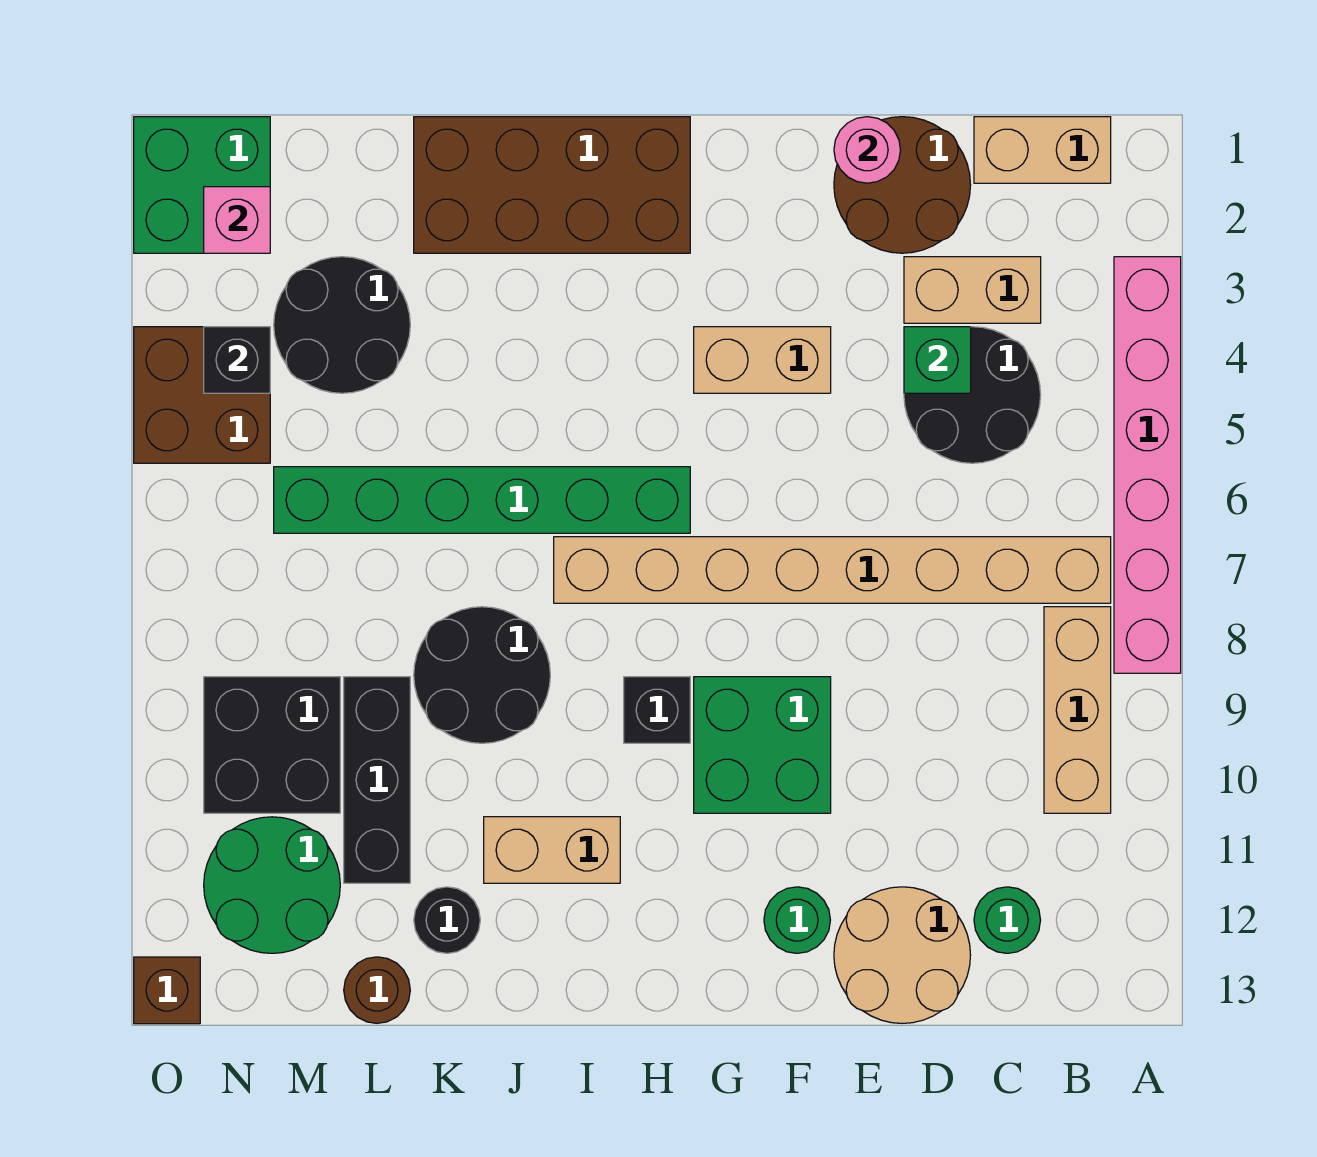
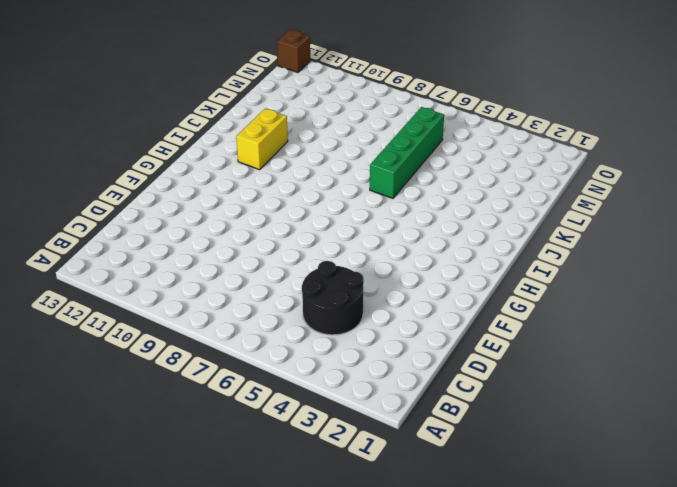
yellow brick I11:J11 level 1 -> tan brick I11:J11 level 1
green brick J6:M6 level 1 -> green brick H6:M6 level 1
none -> pink brick A3:A8 level 1
none -> tan brick B1:C1 level 1
none -> tan brick B7:I7 level 1
none -> tan brick B8:B10 level 1

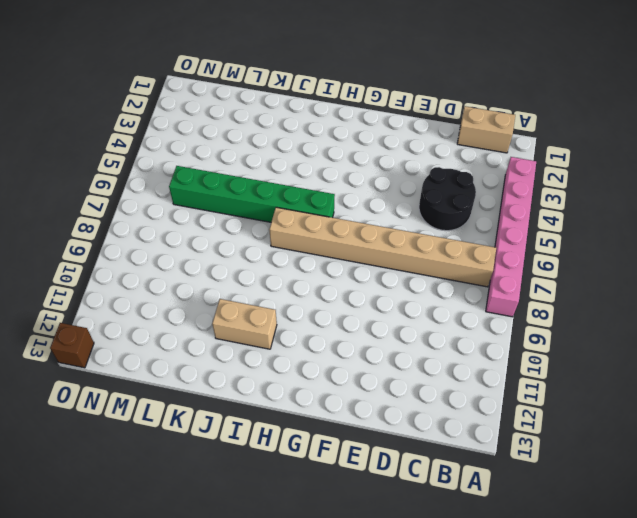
none -> tan brick B8:B10 level 1
none -> tan brick C3:D3 level 1
none -> green round brick C12 level 1
none -> brown round brick D1:E2 level 1

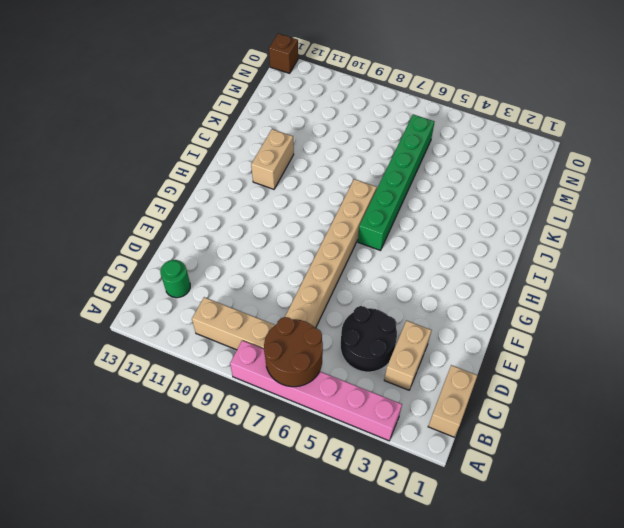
brown round brick A6:B7 level 2 -> brown round brick D1:E2 level 1
none -> tan round brick D12:E13 level 1
none -> tan brick F4:G4 level 1
none -> green brick F9:G10 level 1
none -> green round brick F12 level 1

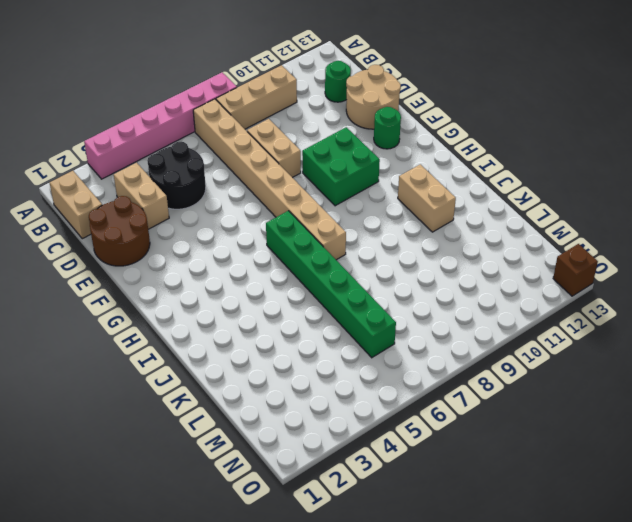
tan brick D8:E8 level 1 -> tan brick F4:G4 level 1
none -> brown brick H1:K2 level 1
none -> black brick H9 level 1
none -> black round brick J8:K9 level 1
none -> black round brick K12 level 1

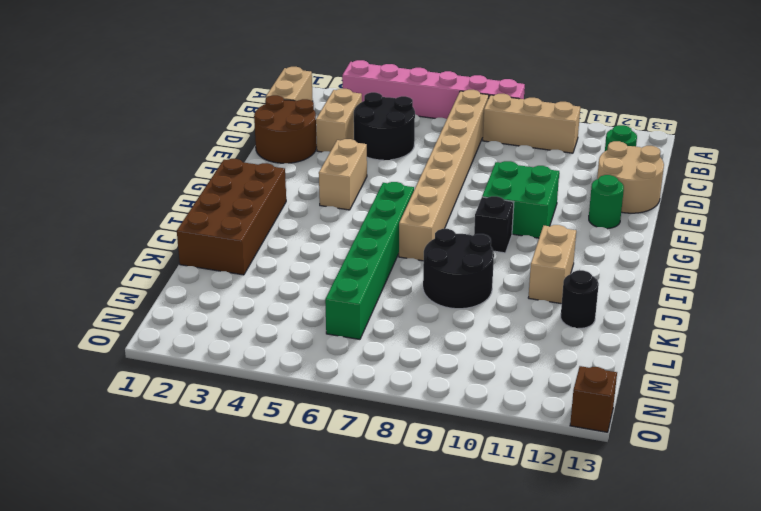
none -> black round brick L3:M4 level 1
none -> black brick L9:L11 level 1
none -> brown round brick L13 level 1
none -> black brick M9:N10 level 1

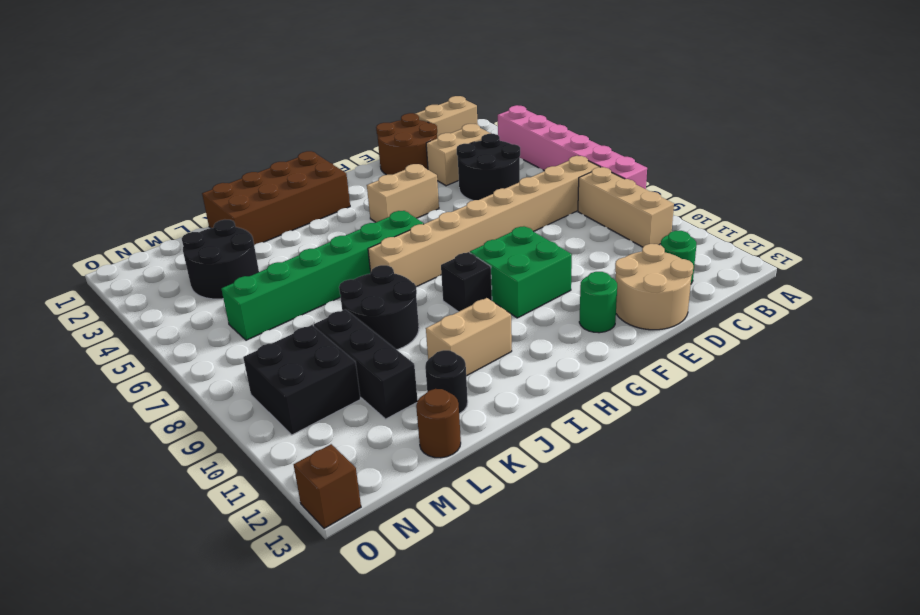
none -> green round brick M11:N12 level 1
none -> green brick N1:O2 level 1
none -> brown brick N4:O5 level 1
none -> green brick D4 level 2

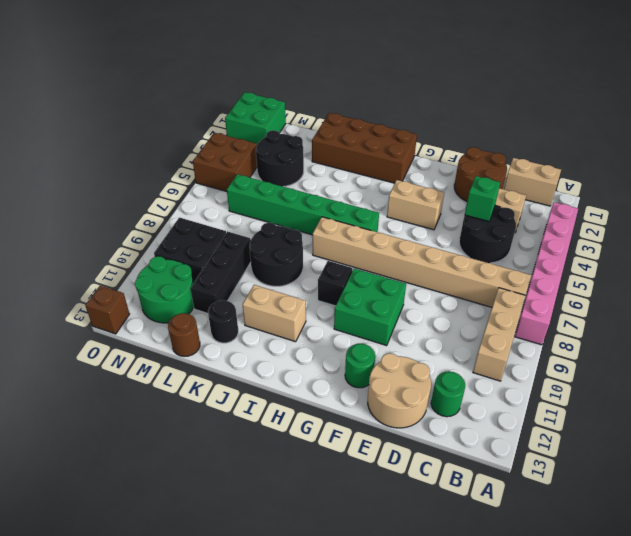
none -> pink round brick E1 level 2
none -> pink brick N2 level 2
none -> black brick N4 level 2

